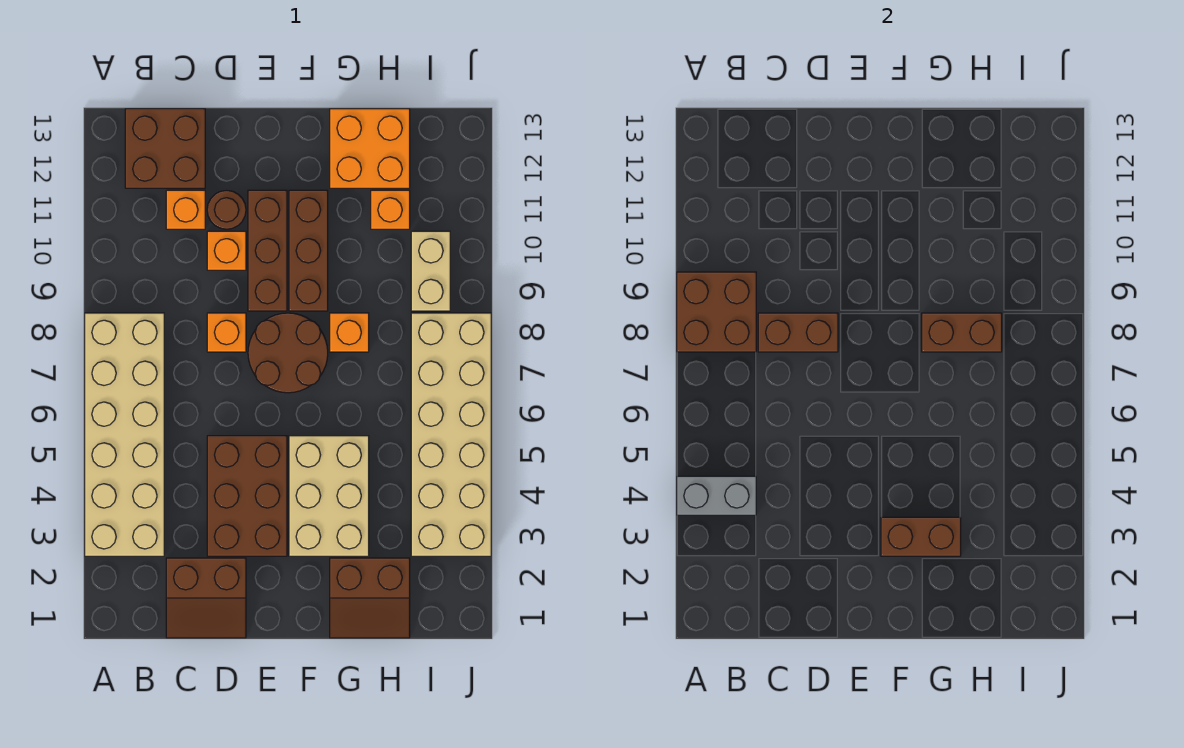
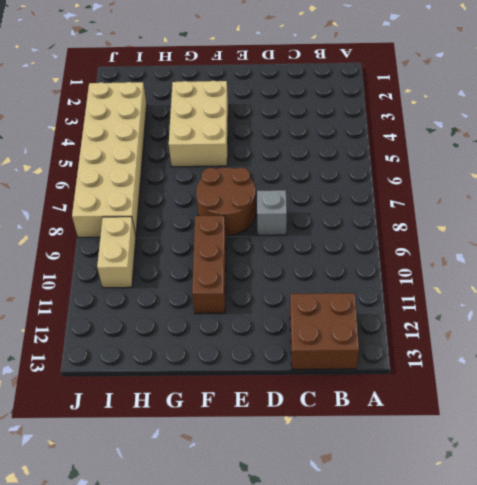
grey brick D8 level 1 -> orange brick D8 level 1
none -> tan brick A3:B8 level 1
none -> brown slope C1:D2 level 1 top 2
none -> orange brick C11 level 1

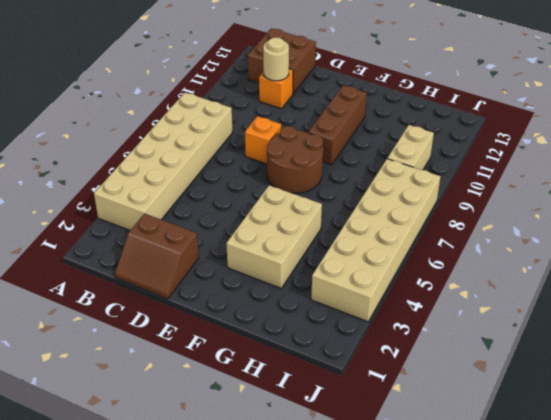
tan round brick C11 level 2 -> none
none -> brown brick D3:E5 level 1
none -> orange brick D10 level 1
none -> brown round brick D11 level 1

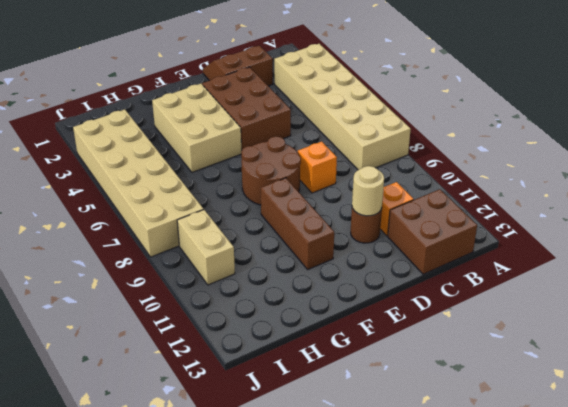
tan round brick D11 level 2 -> none
none -> orange brick D10 level 1
none -> brown brick E9:E11 level 1
none -> brown slope G1:H2 level 1 top 2

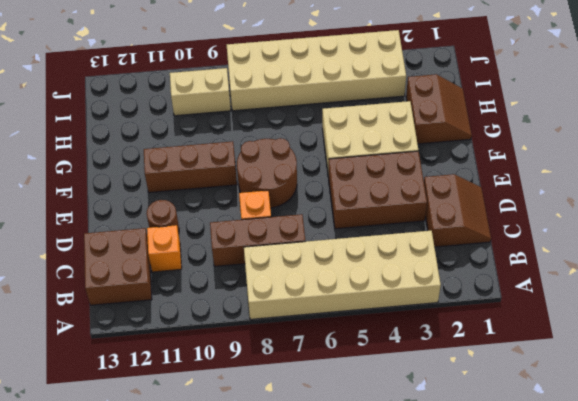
brown brick C7:C9 level 1 -> brown brick E9:E11 level 1
none -> orange brick D10 level 1
none -> orange brick G8 level 1
none -> orange brick G12:H13 level 1

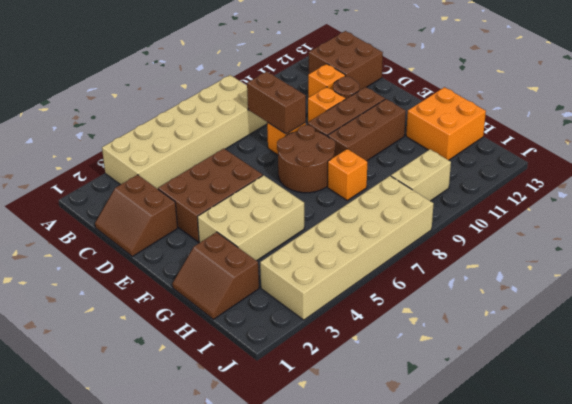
none -> orange brick H11 level 1
none -> grey brick A4:B4 level 2
none -> brown brick A8:B9 level 2

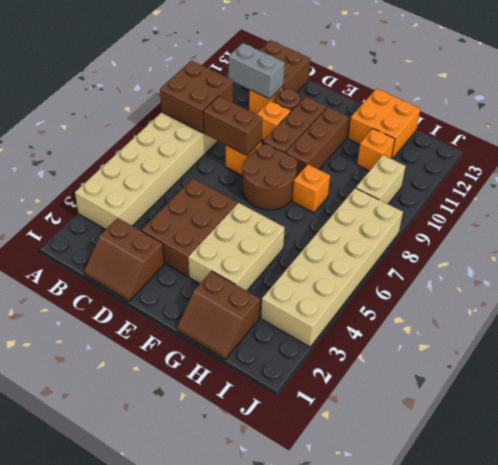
grey brick B11:C11 level 2 -> grey brick A4:B4 level 2
none -> brown brick F3:G3 level 2
none -> brown brick G8:H8 level 2

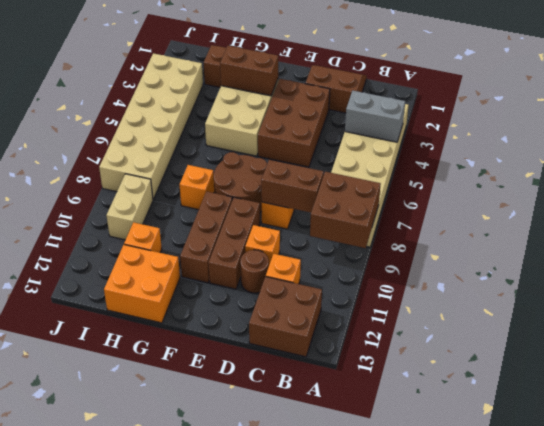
none -> brown brick G8:H8 level 2

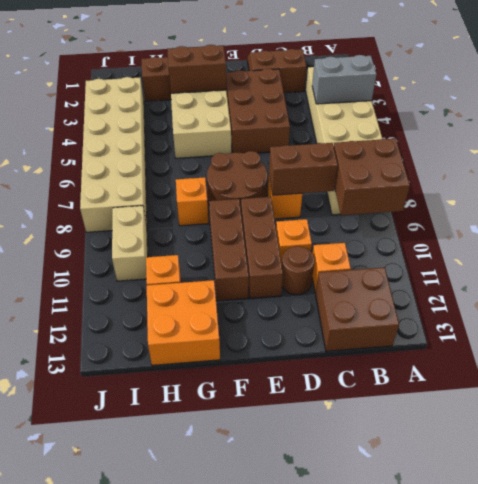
none -> brown brick G8:H8 level 2

